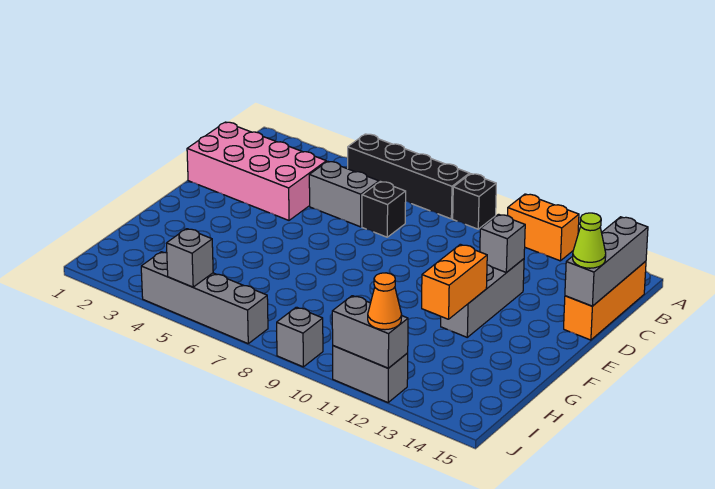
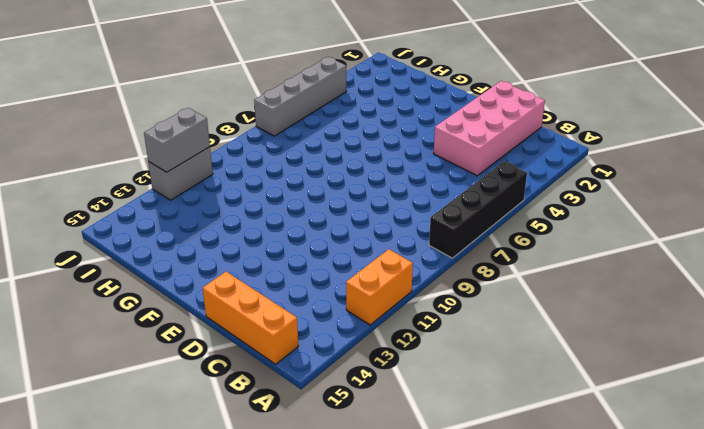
none -> black brick A9 level 1
none -> grey brick C5:C6 level 1
none -> black brick C7 level 1

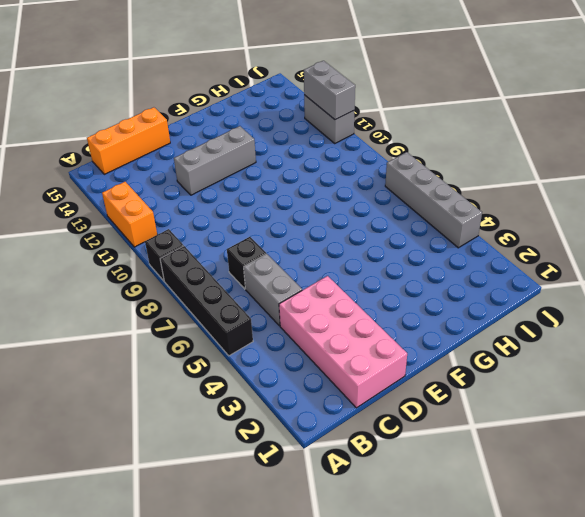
none -> grey brick J9 level 1
none -> grey brick B15:D15 level 2
none -> grey brick D12 level 2

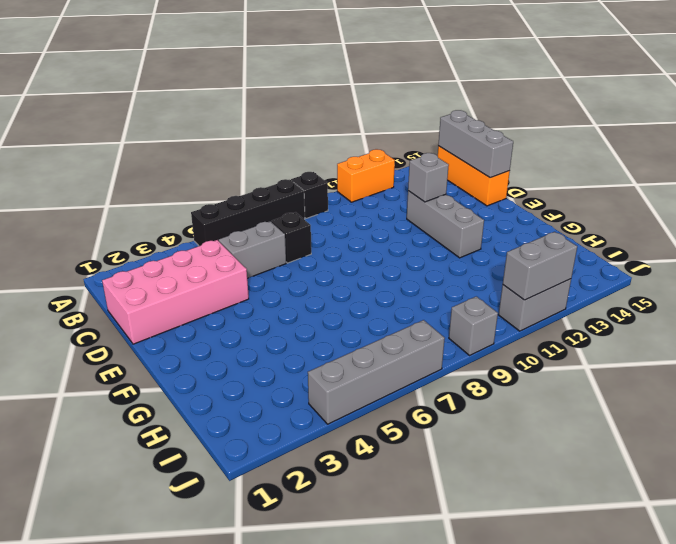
none -> orange brick F12:G12 level 2
none -> grey brick J5 level 2
none -> lime cone D15 level 3

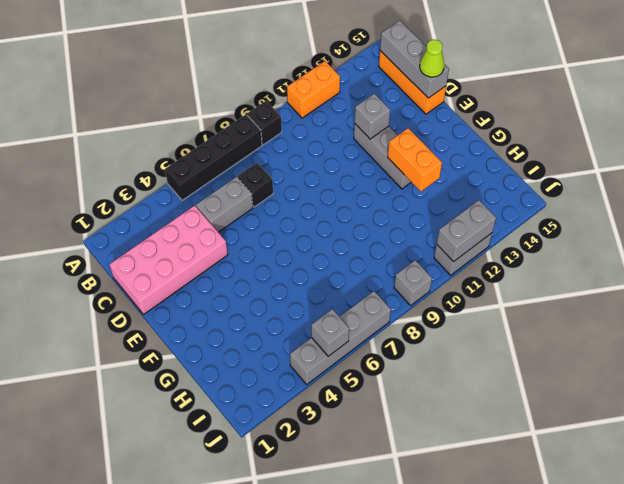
none -> orange cone J12 level 3

